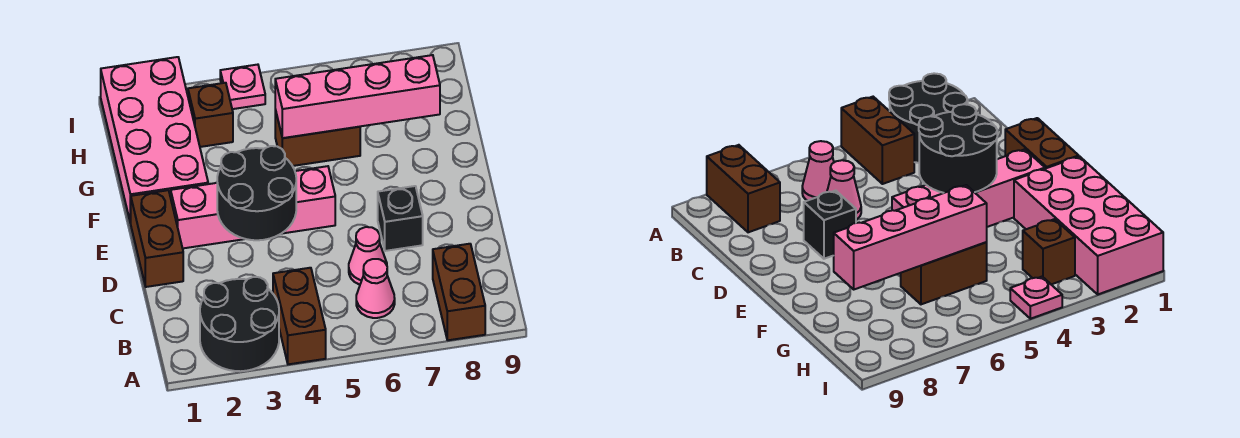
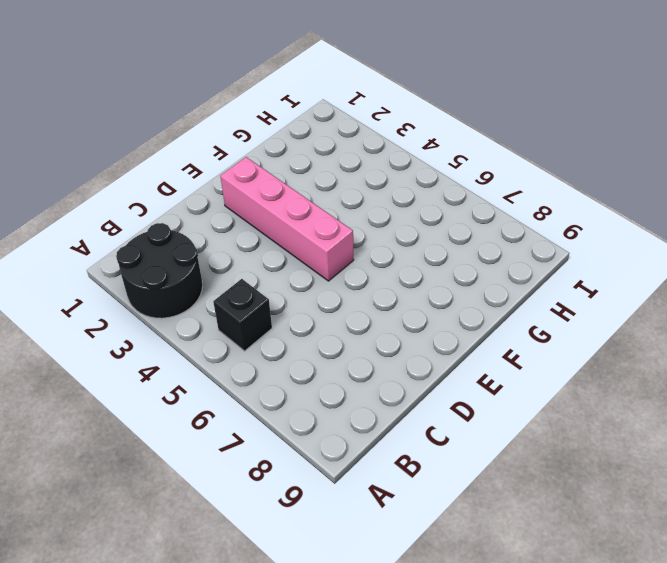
black brick B5 level 1 -> black brick D7 level 1
none -> brown brick A4:B4 level 1
none -> brown brick A8:B8 level 1
none -> pink cone B6 level 1

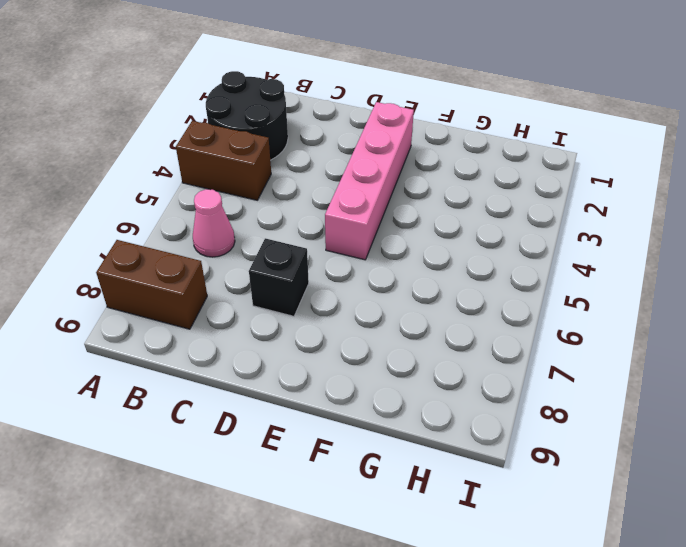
none -> pink cone C6 level 1
none -> brown brick D1:E1 level 1
none -> pink brick F1:I2 level 1

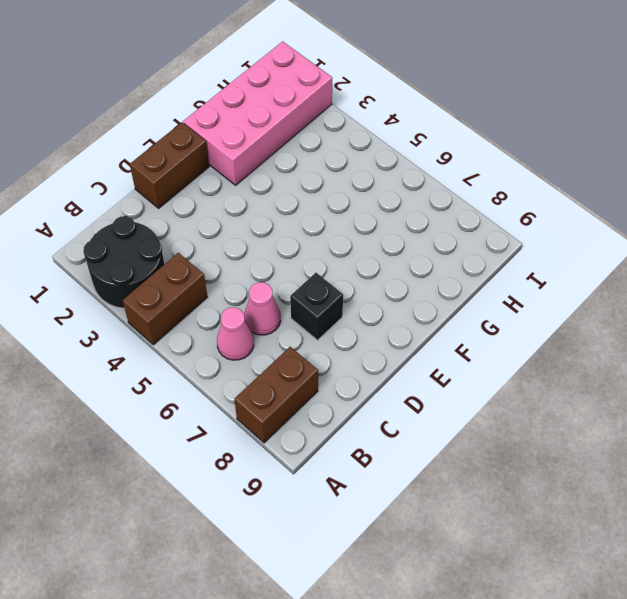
none -> pink brick E2:E5 level 1
none -> brown brick G5:G6 level 1
none -> brown brick H3 level 1

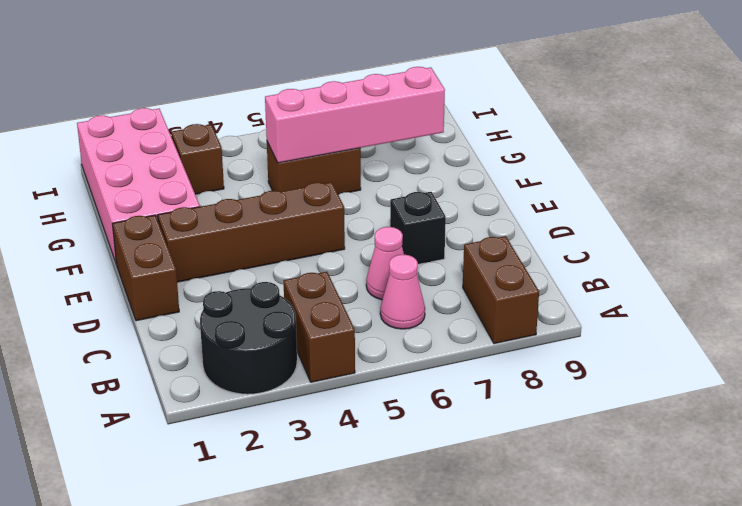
brown brick E2:E5 level 1 -> pink brick E2:E5 level 1
none -> pink plate I4 level 1
none -> black round brick D3:E4 level 2

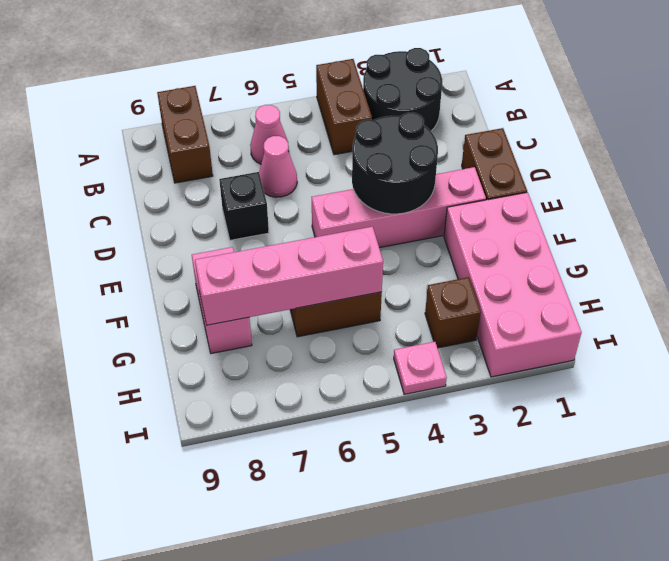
pink brick F8:G8 level 1 -> none

